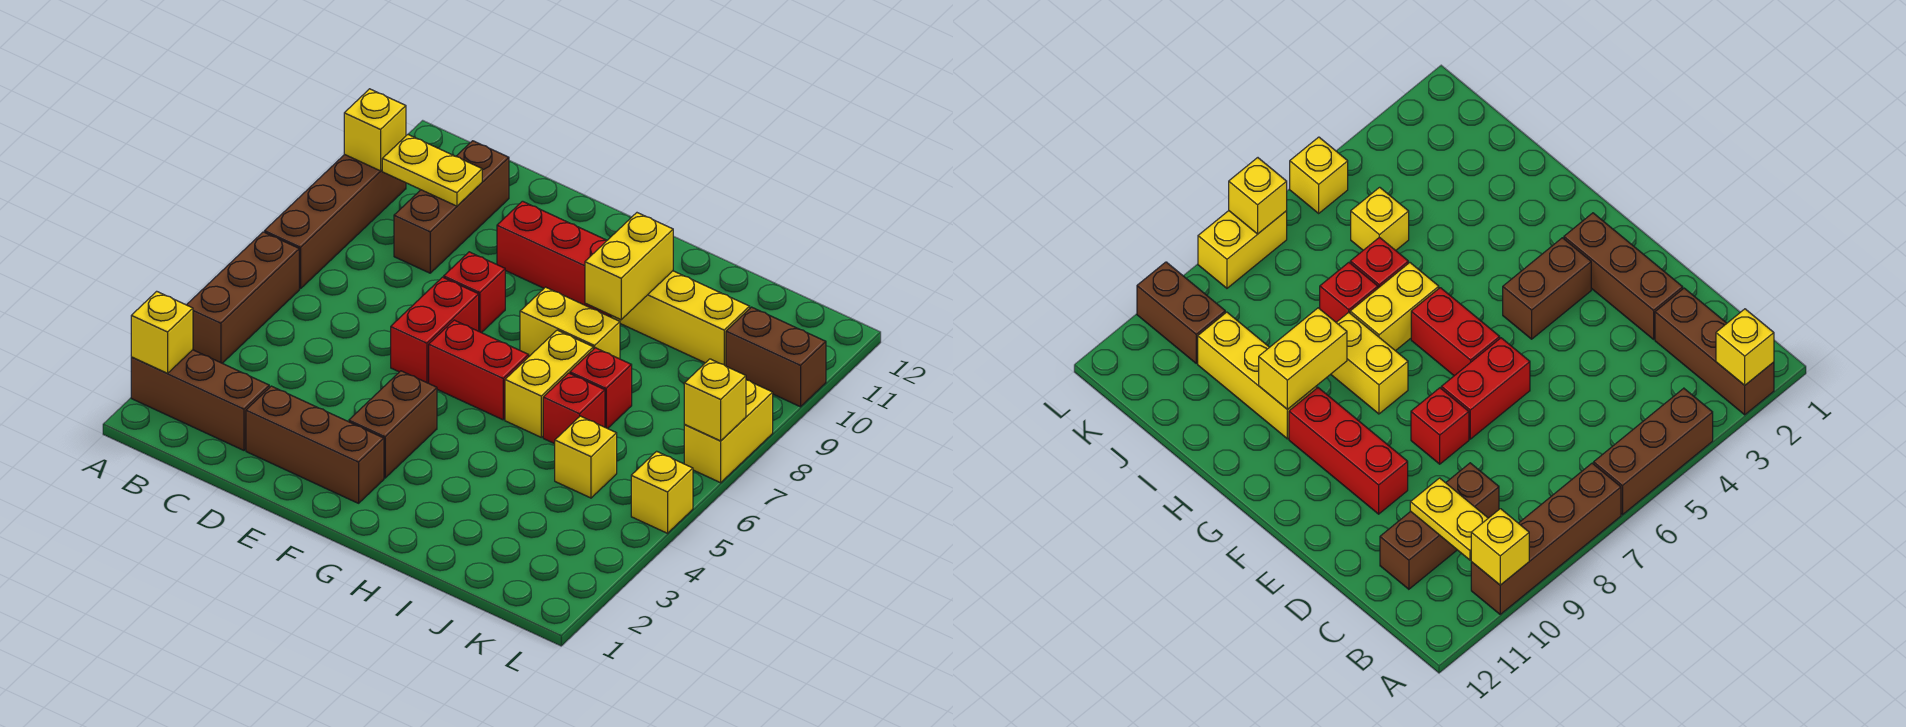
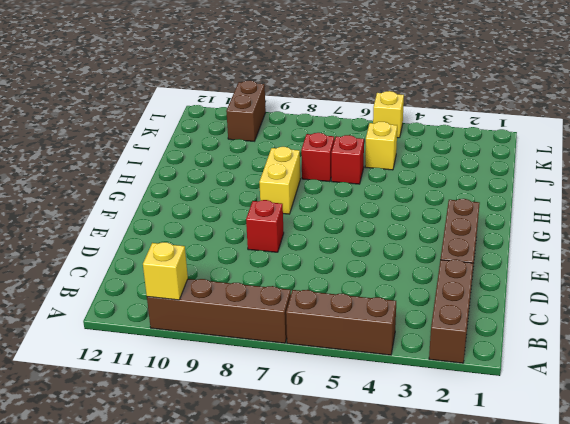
none -> brown brick C9:C11 level 1
none -> red brick E6:E7 level 1
none -> red brick E10:G10 level 1

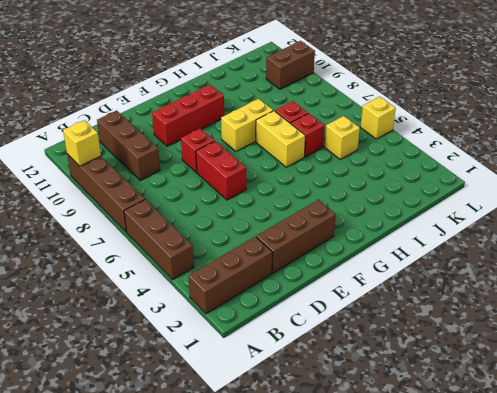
none -> brown brick F3:F4 level 1
none -> red brick F6:G6 level 1
none -> yellow brick H10:J10 level 1

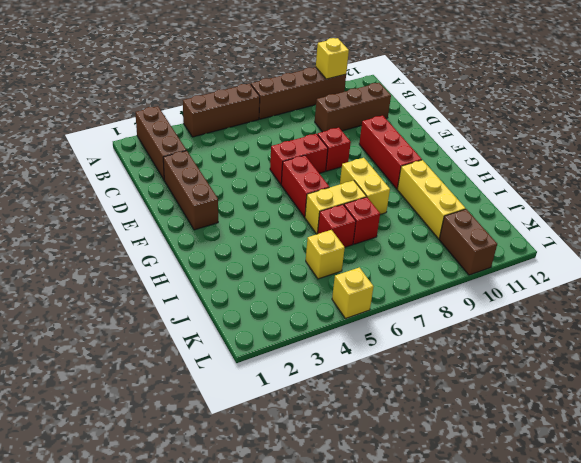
none -> brown brick F3:F4 level 1
none -> yellow brick L7:L8 level 1
none -> yellow brick A2 level 2

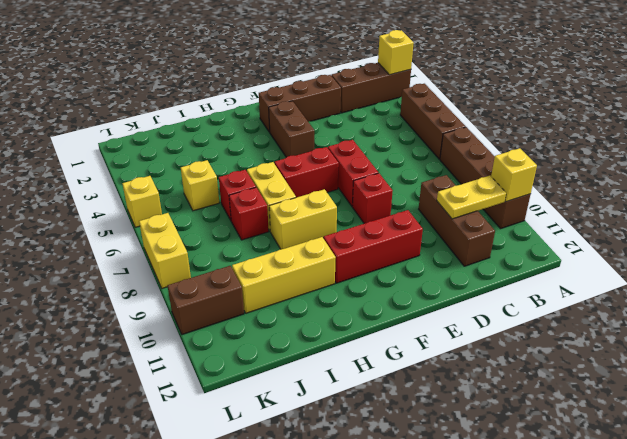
none -> yellow brick H9:H10 level 2
none -> yellow brick L7 level 2

